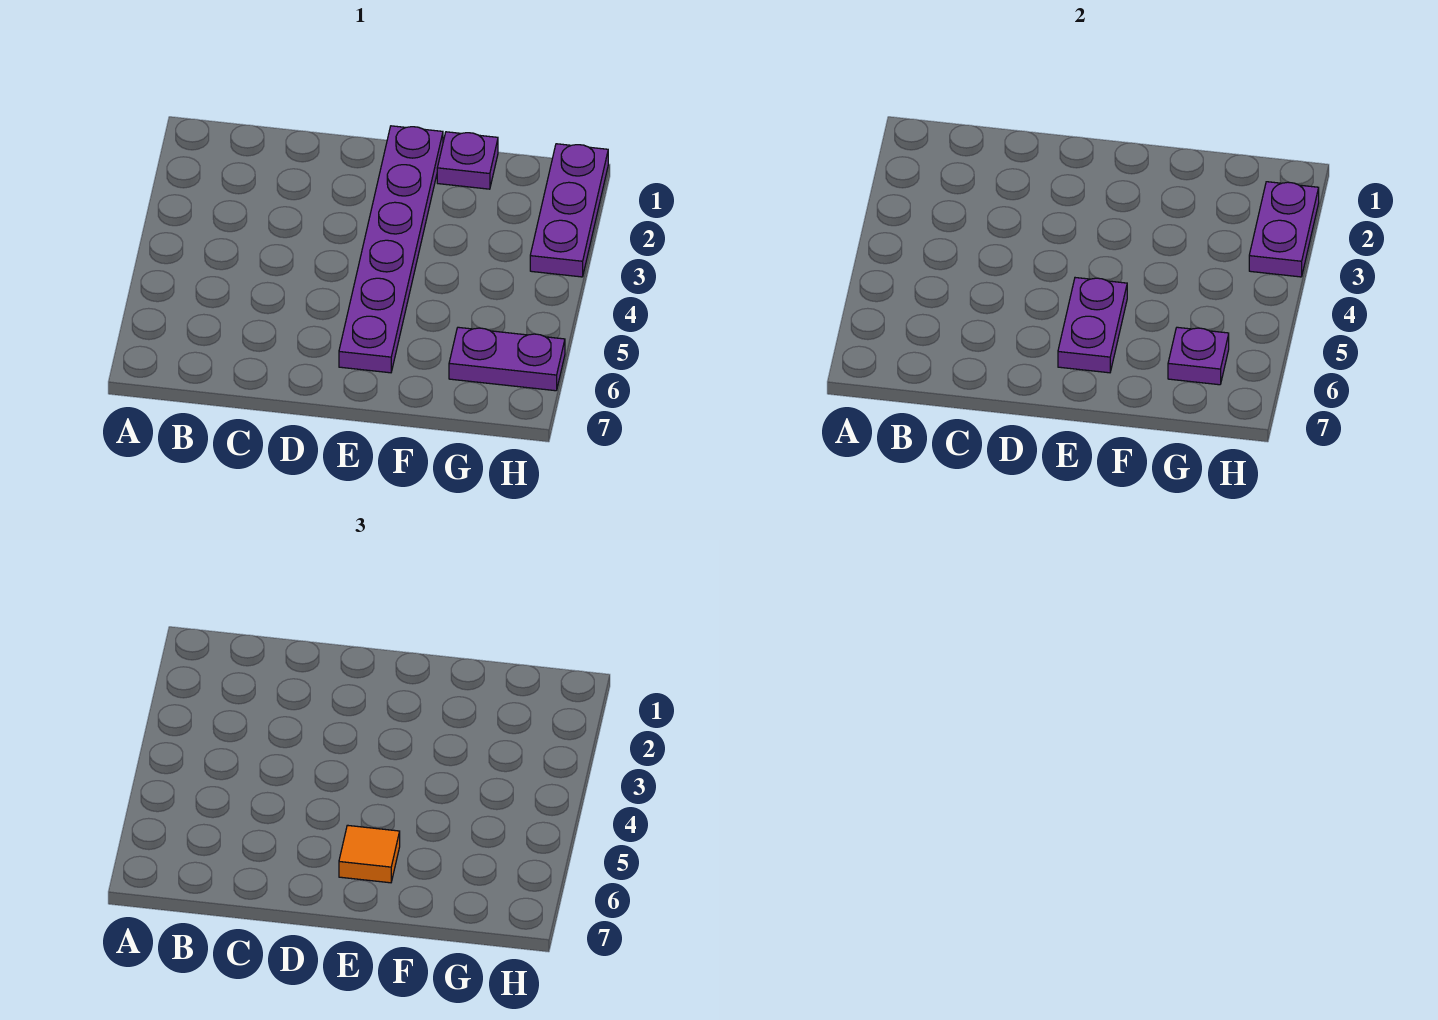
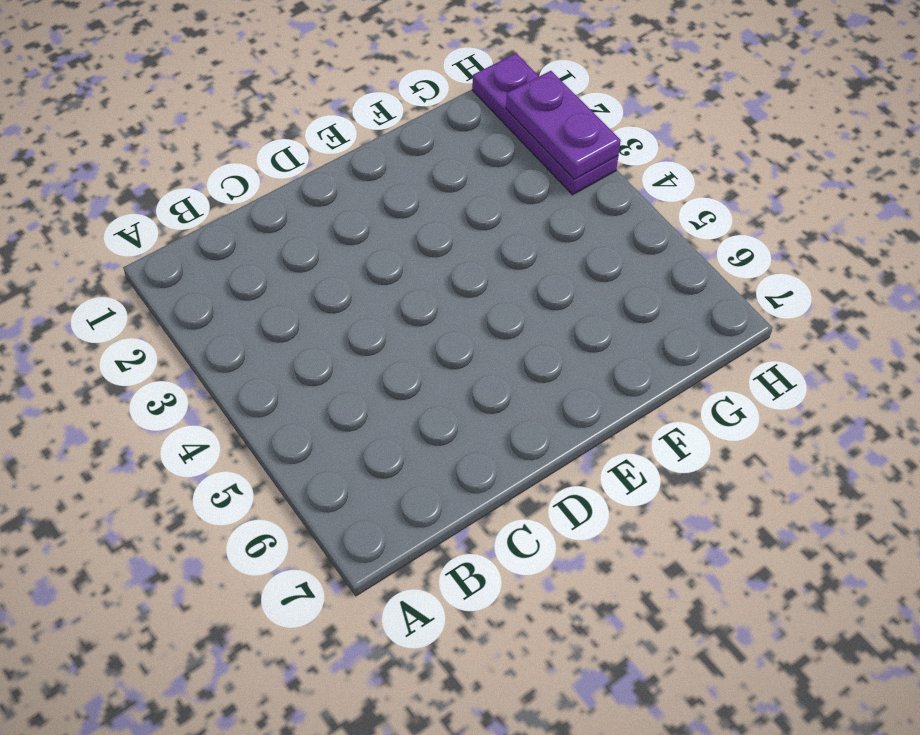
none -> purple plate E1:E6 level 1
none -> purple plate F1 level 1

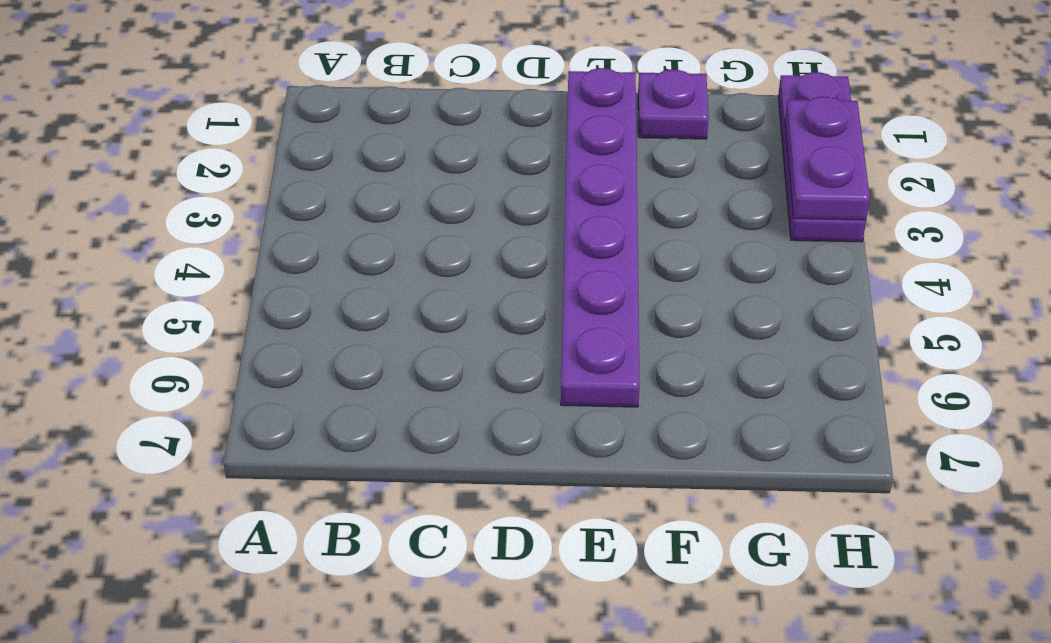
none -> purple plate G6:H6 level 1
none -> purple plate E5:E6 level 2

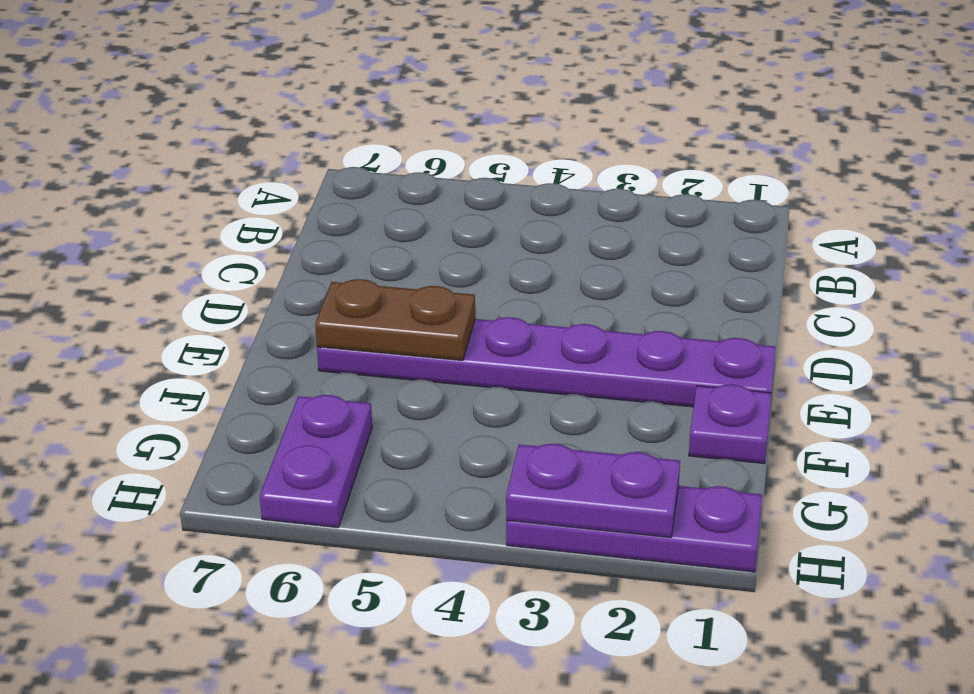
brown plate E5:E6 level 2 -> purple plate E5:E6 level 2
none -> purple plate G6 level 2
none -> orange tile E6 level 3

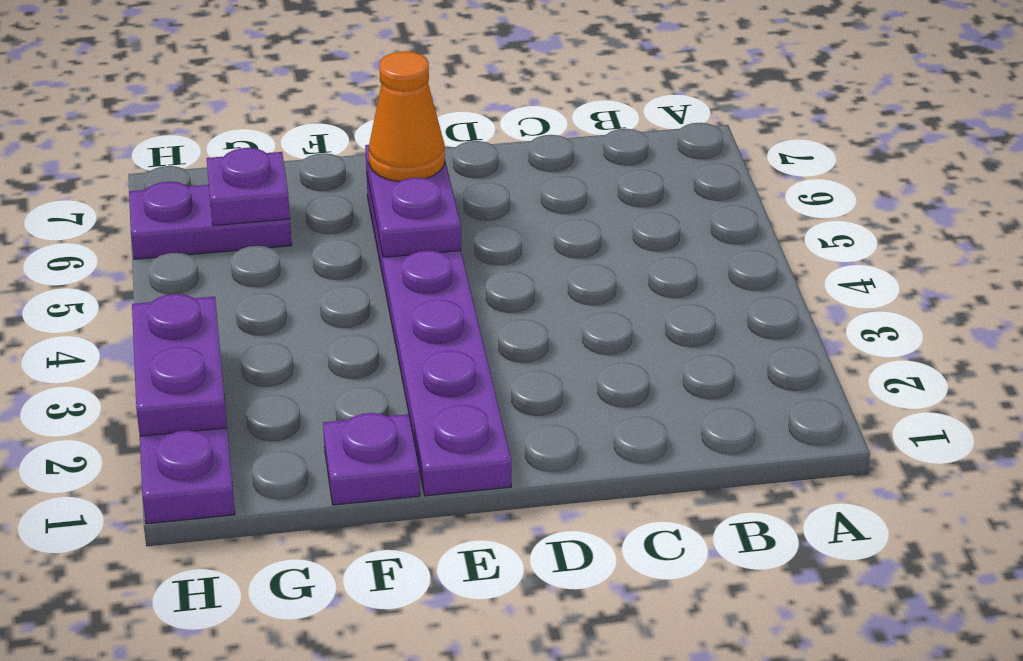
orange cone E6 level 3 -> orange tile E6 level 3

